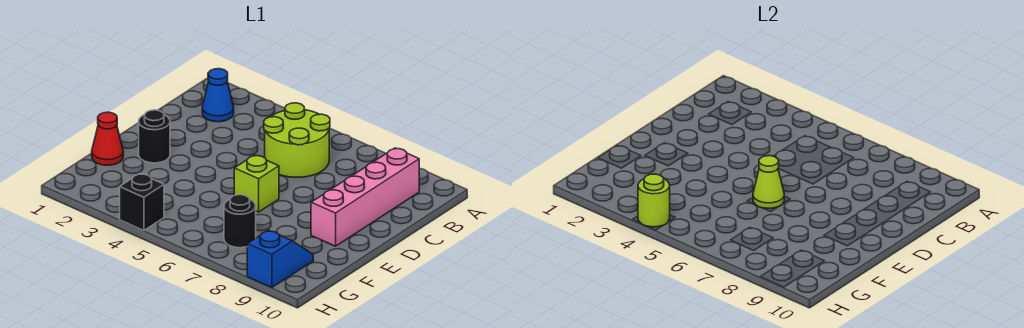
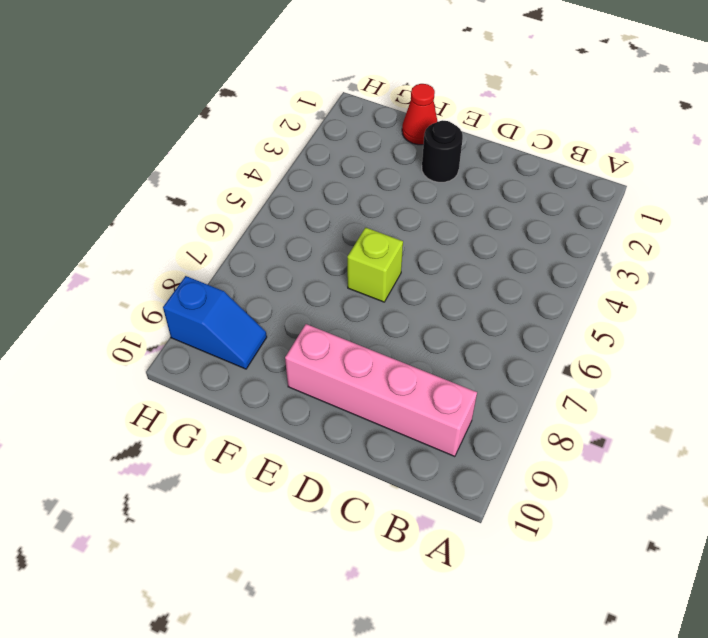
none -> blue cone B2 level 1
none -> lime round brick B5:C6 level 1

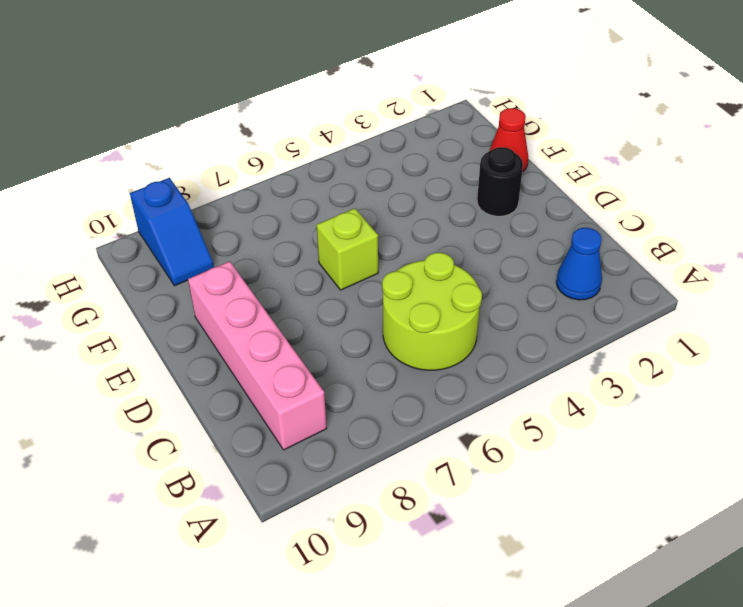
none -> black round brick G7 level 1
none -> black brick H4 level 1

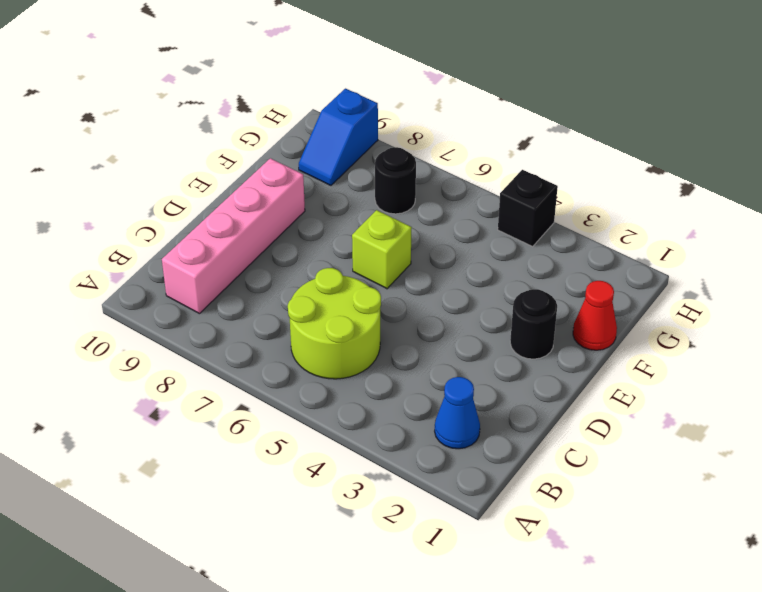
none -> lime cone E6 level 2
none -> lime round brick H4 level 2

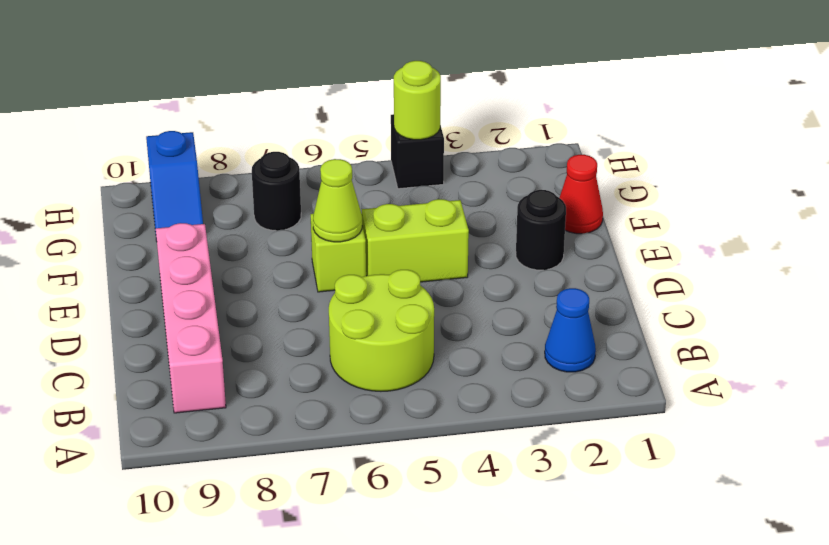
lime brick E4:E5 level 1 -> none

